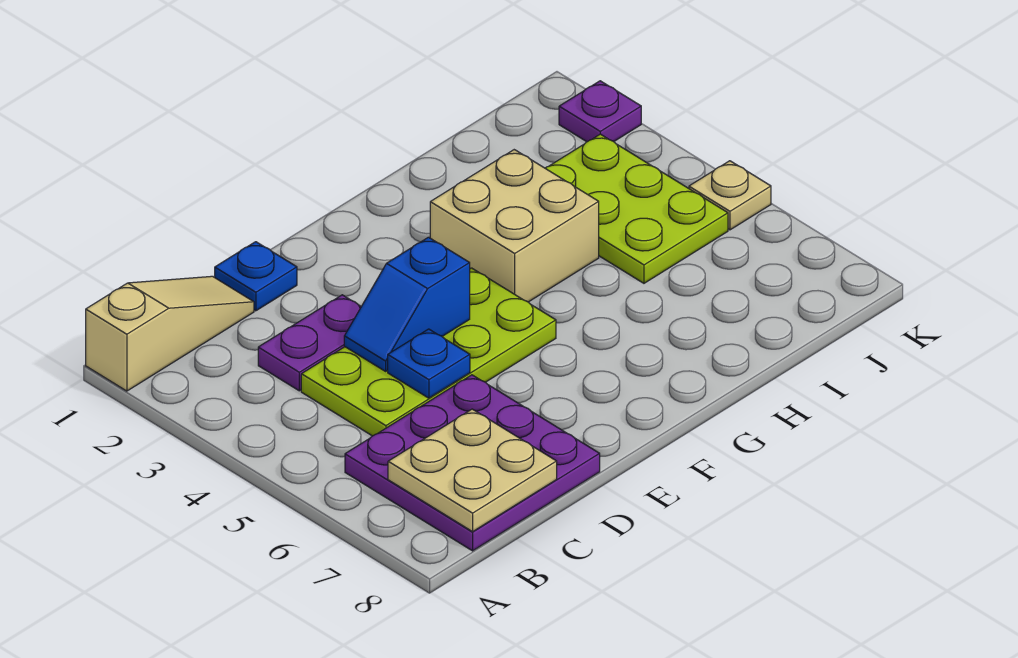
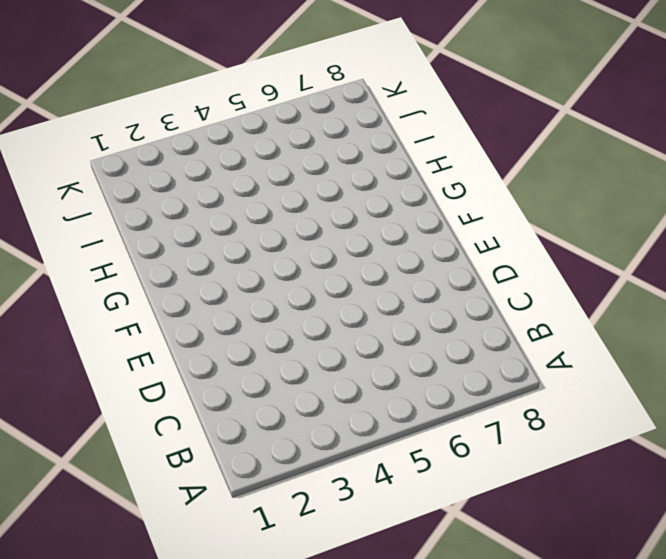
none -> tan slope A1:C1 level 1 top A
none -> purple plate B6:D8 level 1
none -> purple plate C3:D3 level 1

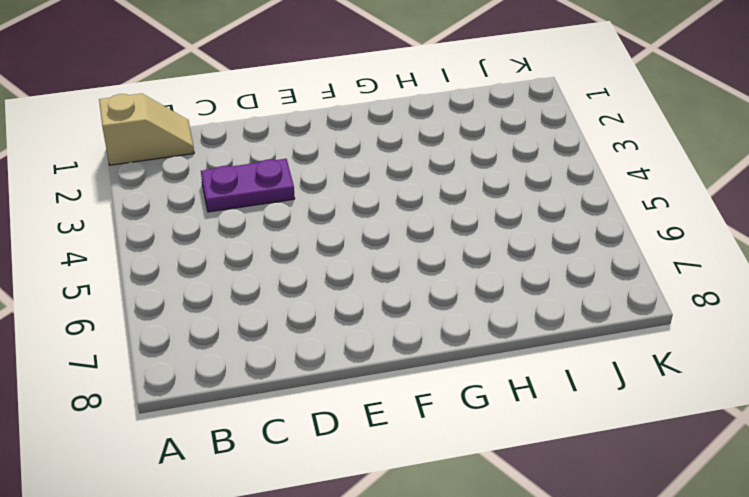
tan slope A1:B1 level 1 top A -> tan slope A1:C1 level 1 top A
none -> purple plate B6:D8 level 1
none -> lime plate C4:F5 level 1
none -> blue plate D1 level 1

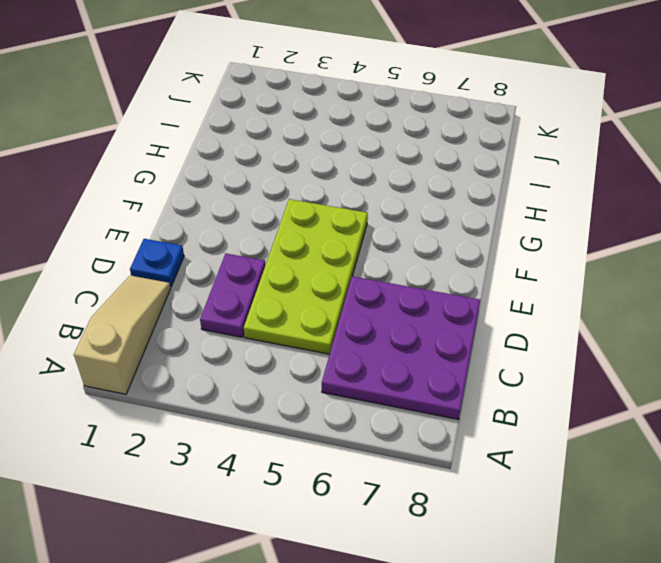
none -> tan brick G3:H4 level 1
none -> lime plate I3:J5 level 1
none -> purple plate K2 level 1

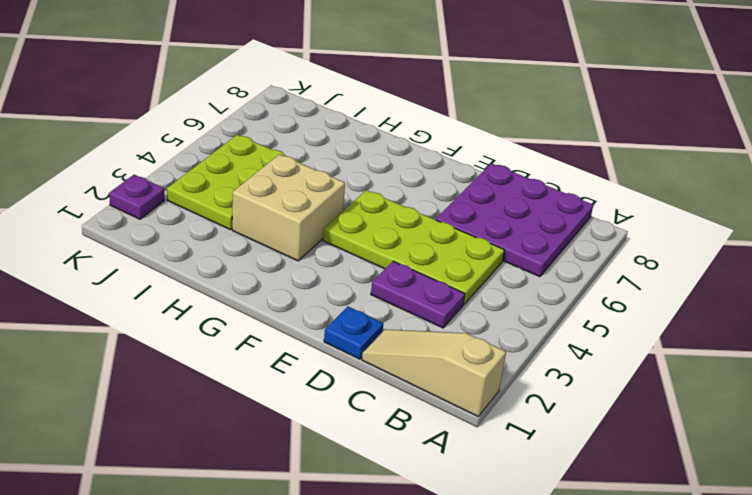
none -> tan plate K5 level 1
none -> tan plate B7:C8 level 2
none -> blue slope D4:E4 level 2 top E

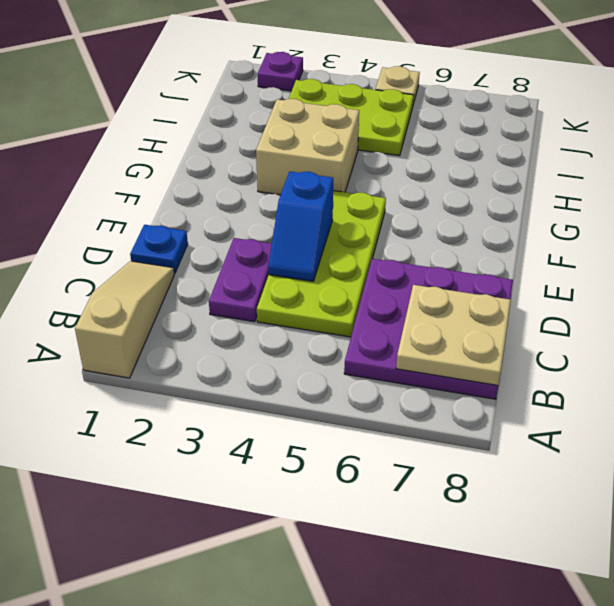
none -> blue plate D5 level 2

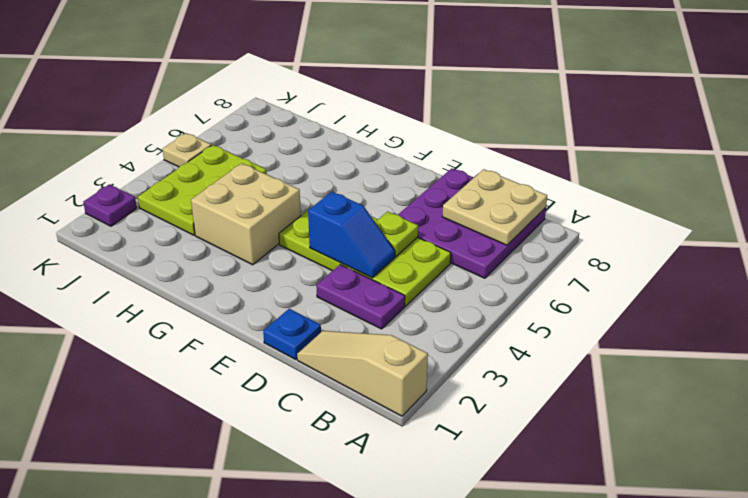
lime plate D5 level 2 -> blue plate D5 level 2

